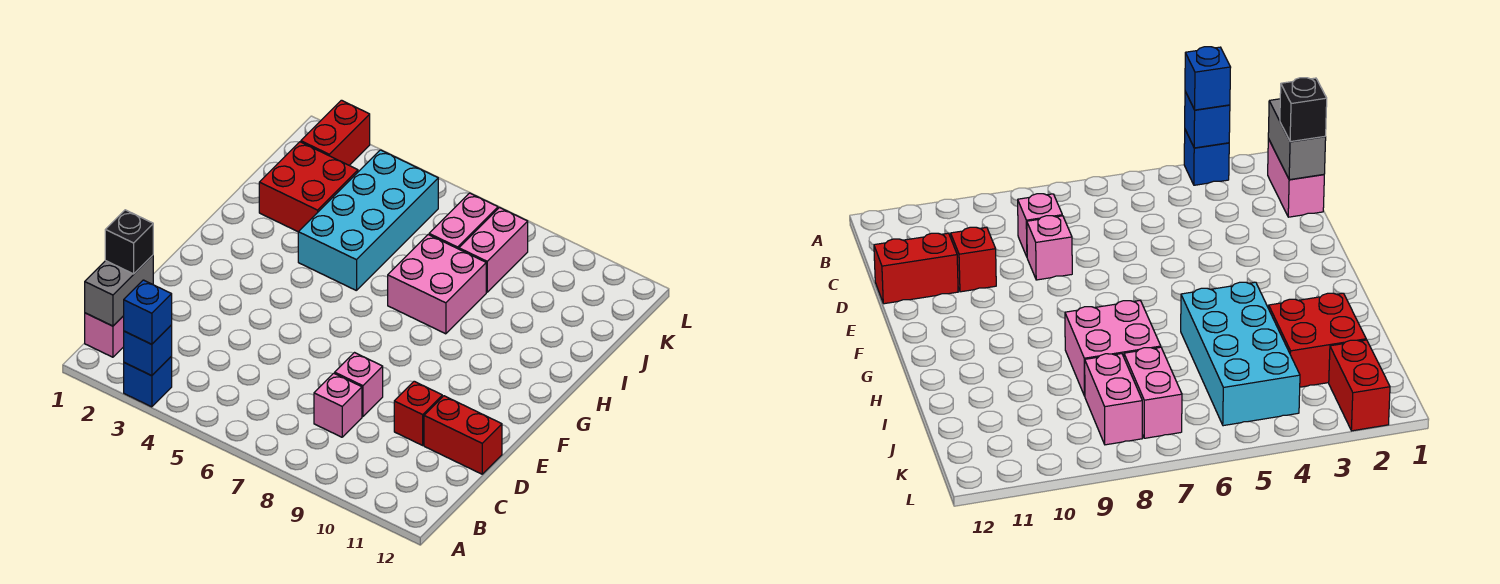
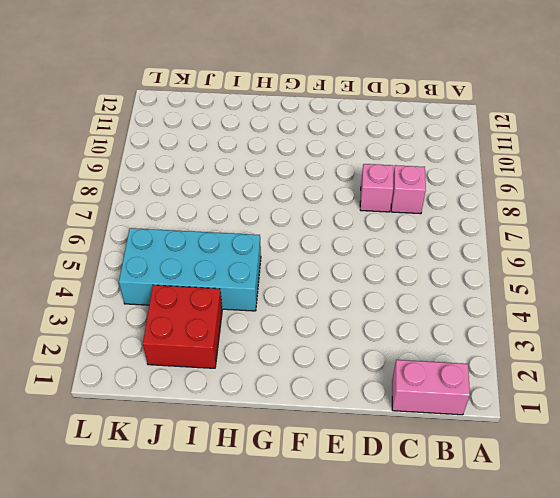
none -> blue brick A3 level 1
none -> red brick D10 level 1
none -> red brick D11:D12 level 1

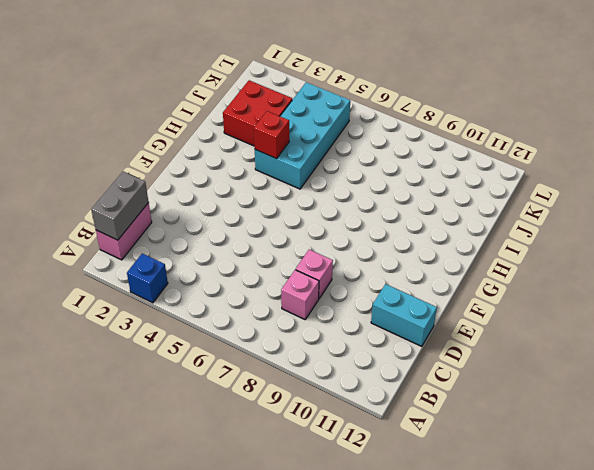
cyan brick D11:D12 level 1 -> red brick D11:D12 level 1
red brick H4 level 2 -> red brick D10 level 1
none -> pink brick H7:I8 level 1
none -> pink brick J7:K7 level 1
none -> pink brick J8:K8 level 1

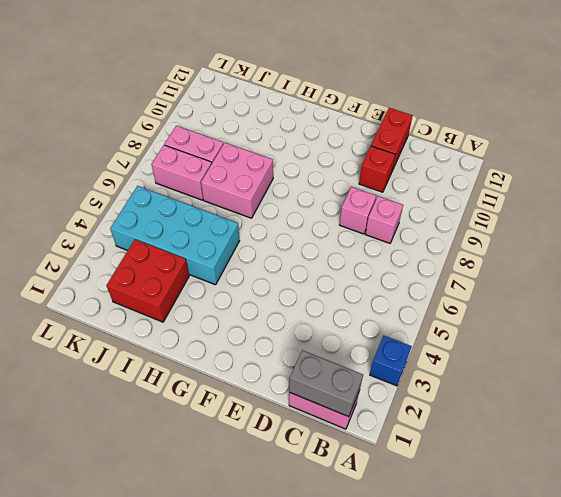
none -> red brick K2:L2 level 1
none -> blue brick A3 level 2
none -> blue brick A3 level 3

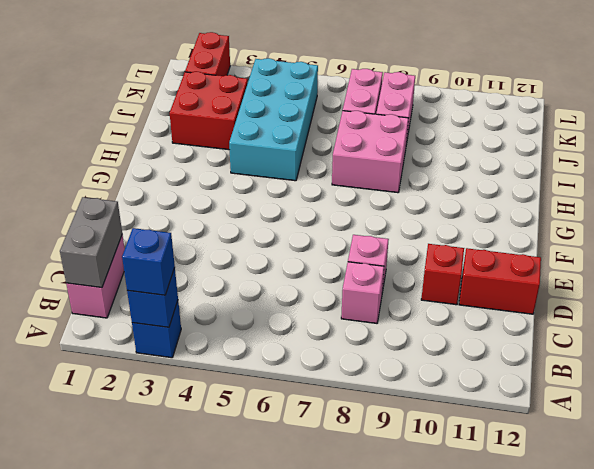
none -> black brick C1 level 3

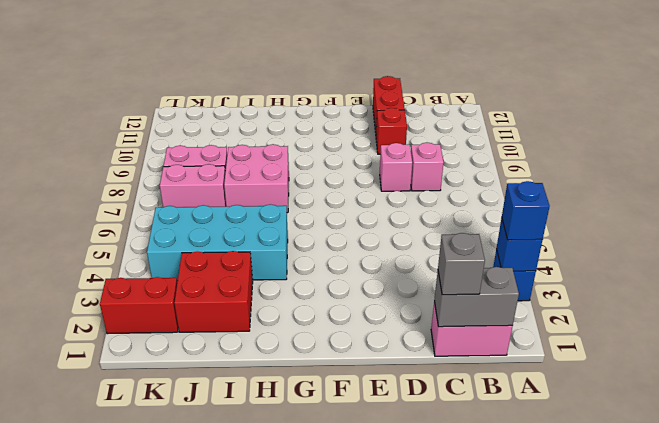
grey brick C1 level 3 -> black brick C1 level 3

